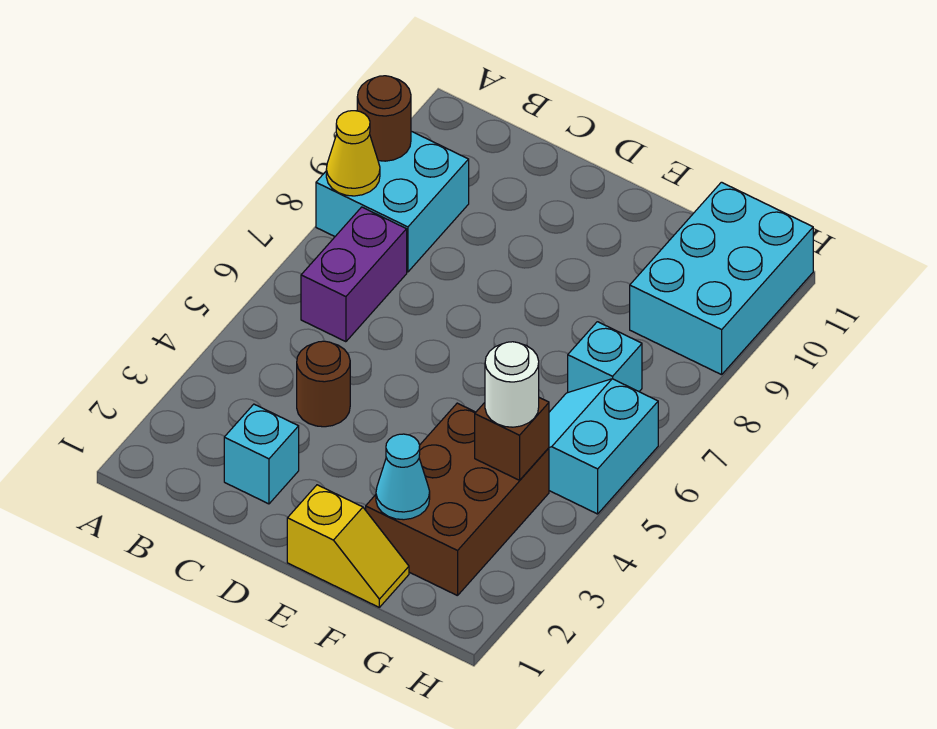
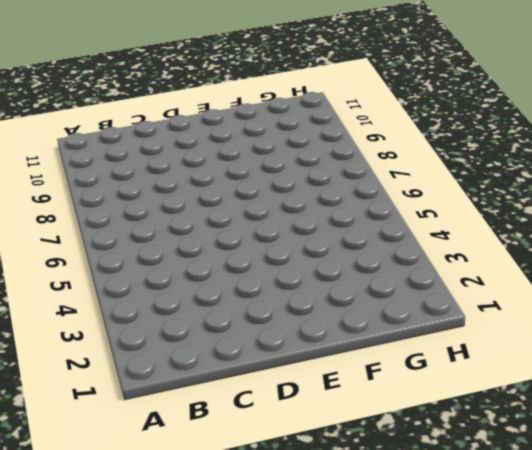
none -> cyan brick A8:B9 level 1
none -> purple brick B6:B7 level 1
none -> cyan brick C2 level 1

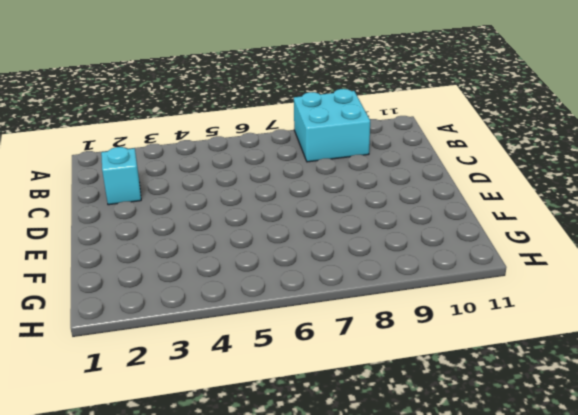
none -> purple brick B6:B7 level 1
none -> brown round brick C4 level 1
none -> yellow slope E1:F1 level 1 top E

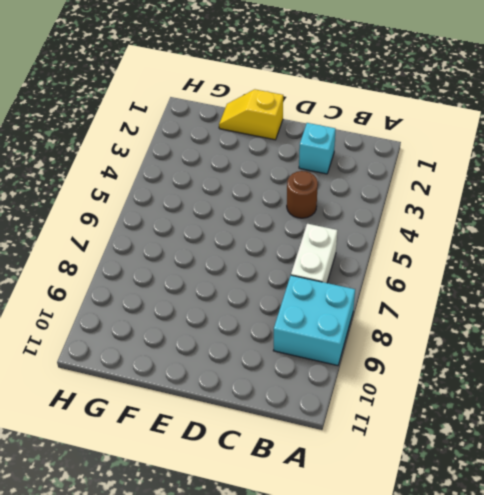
white brick B6:B7 level 1 -> purple brick B6:B7 level 1
none -> brown brick F2:G4 level 1
none -> cyan slope G5:H6 level 1 top H
none -> cyan brick G7 level 1

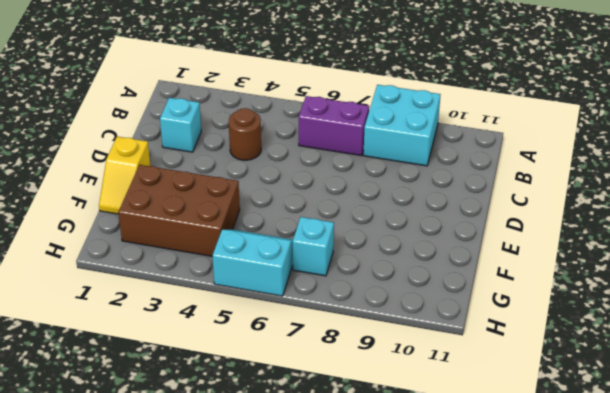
none -> cyan brick G9:H11 level 1
none -> yellow cone A8 level 2
none -> brown round brick A9 level 2

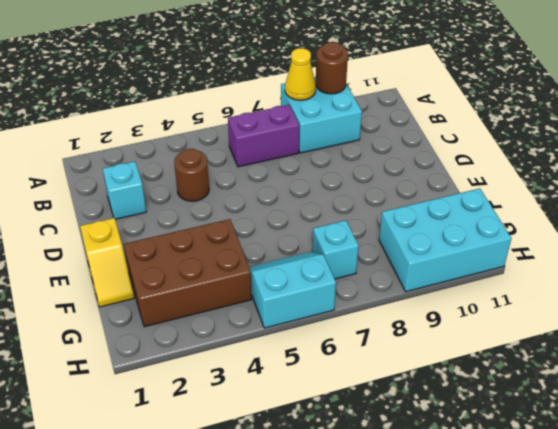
none -> cyan cone F2 level 2
none -> brown brick G4 level 2
none -> white round brick G4 level 3

